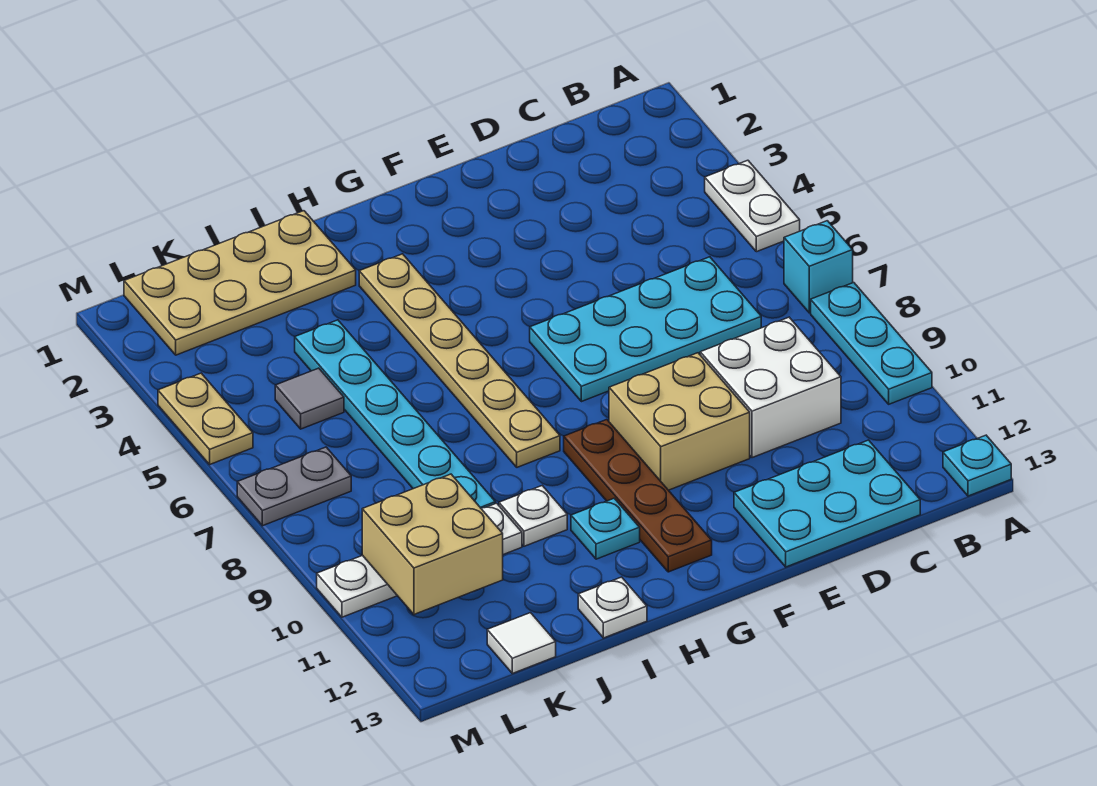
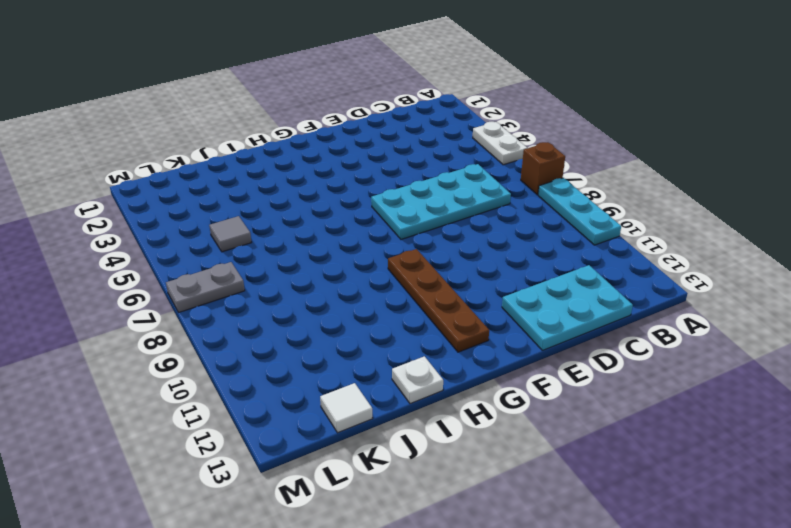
brown brick A7 level 1 -> cyan brick A7 level 1
none -> cyan plate A13 level 1
none -> white brick C9:D10 level 1
none -> tan brick E9:F10 level 1

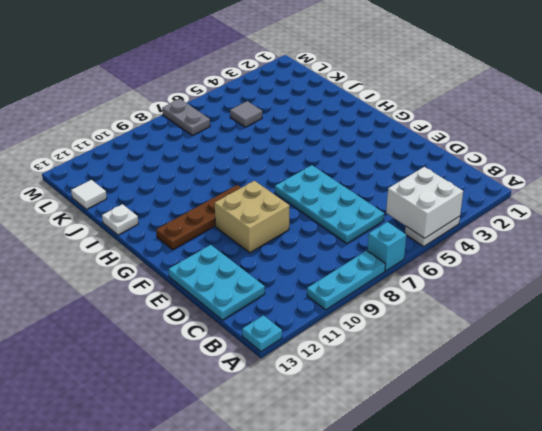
white brick A4:B5 level 2 -> white brick C9:D10 level 1
none -> tan plate H3:H8 level 1
none -> cyan plate H11 level 1
none -> tan plate I1:L2 level 1

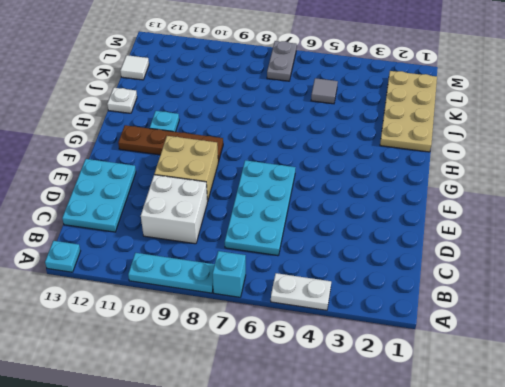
none -> tan plate H3:H8 level 1
none -> white plate I10 level 1
none -> cyan plate J4:J9 level 1

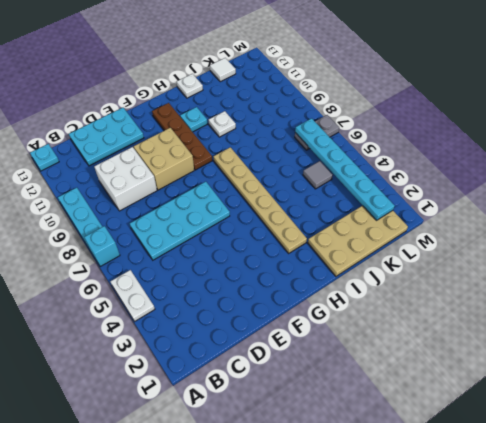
cyan plate L2:L7 level 2 -> cyan plate J4:J9 level 1
none -> white plate J10:M10 level 1
none -> tan plate M4:M5 level 1
none -> tan brick K10:L11 level 2

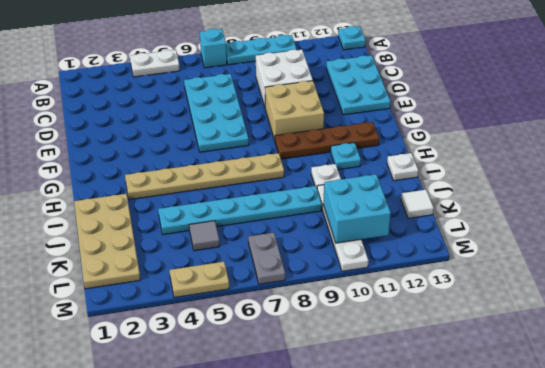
cyan brick K10:L11 level 2 -> tan brick K10:L11 level 2

